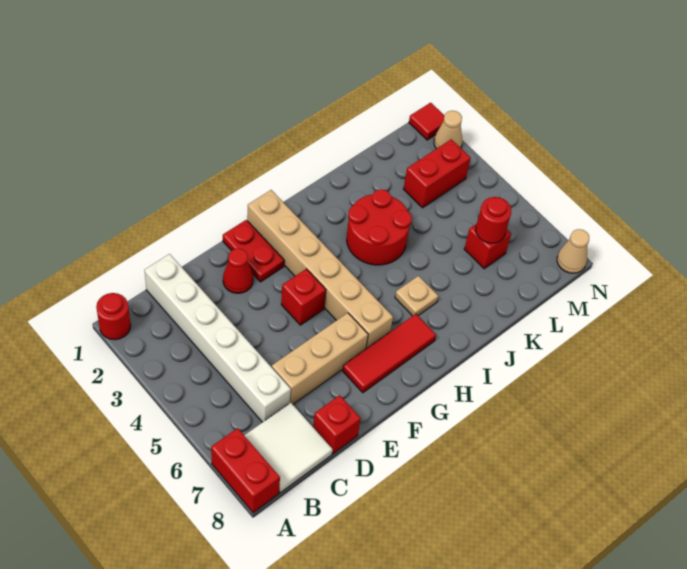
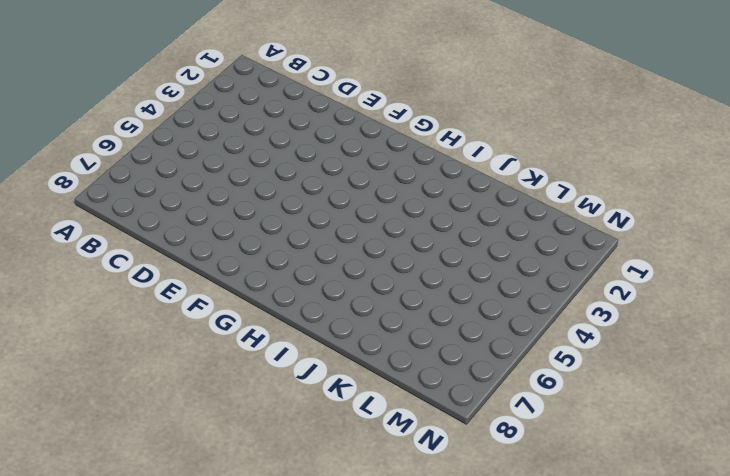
none -> red round brick A1 level 1
none -> red brick A7:A8 level 1
none -> white tile B7:C8 level 1

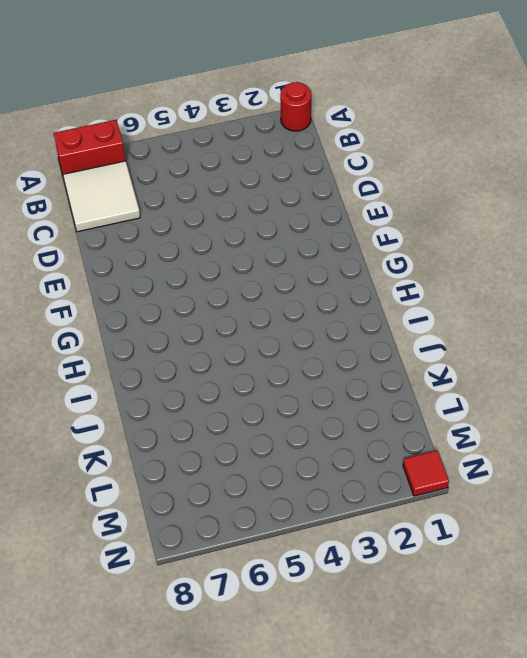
none -> white brick C1:C6 level 1
none -> tan brick D6:F6 level 1
none -> red brick D8 level 1

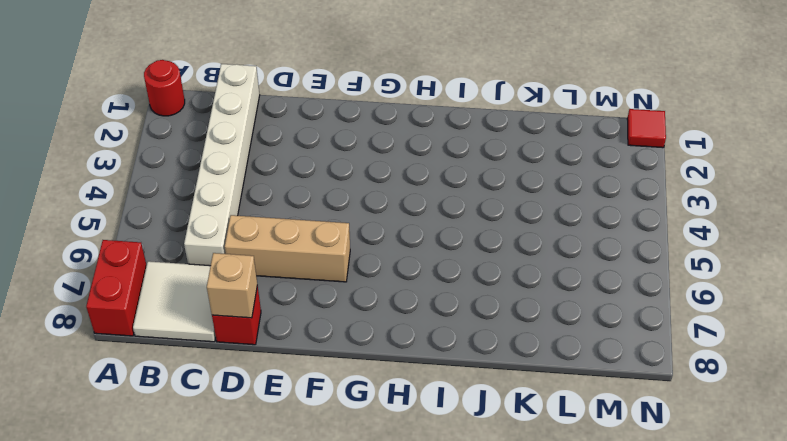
tan brick D8 level 2 -> none
none -> red cone E2 level 1
none -> red plate F1:F2 level 1
none -> red brick F4 level 1

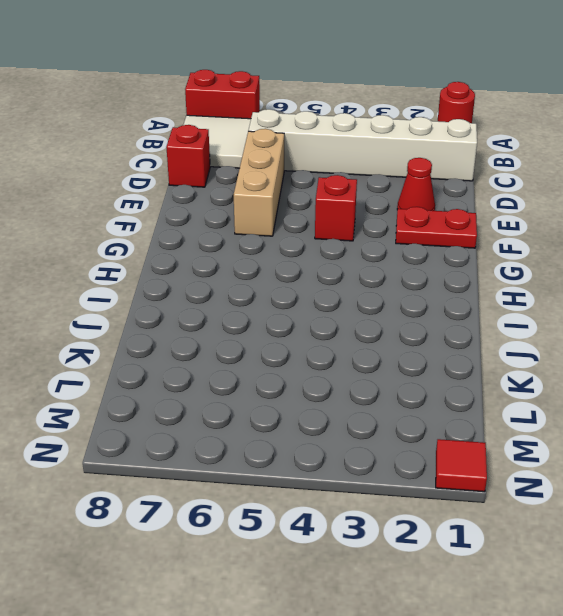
none -> red tile F7:H7 level 1
none -> tan brick G1:G6 level 1
none -> red round brick I3:J4 level 1

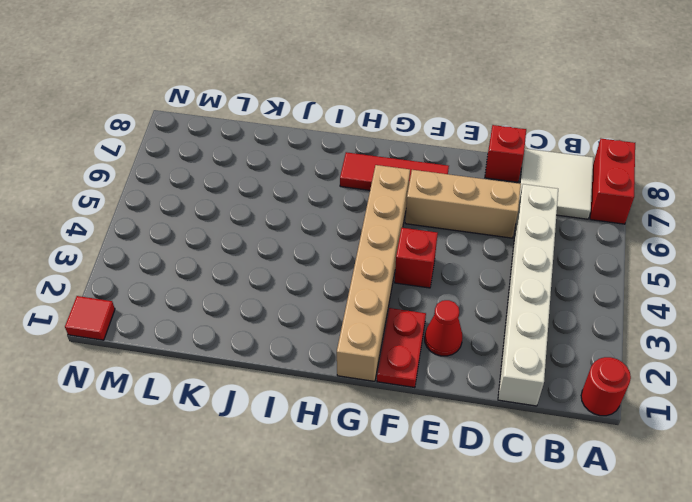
none -> red round brick I3:J4 level 1
none -> tan plate I6 level 1
none -> red brick L3:M3 level 1

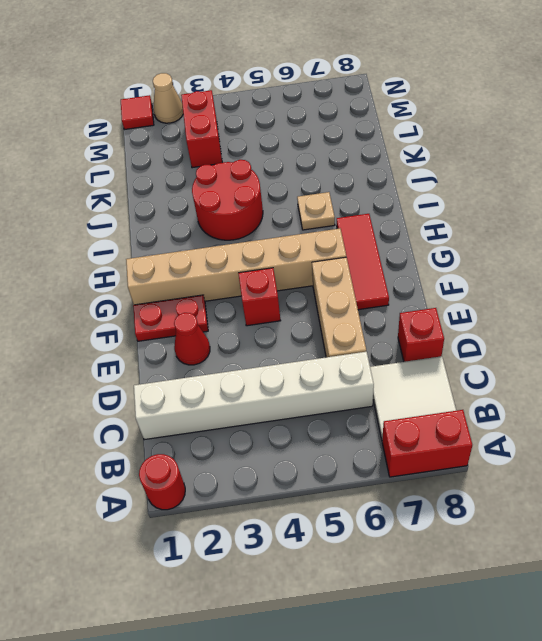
none -> red brick L6 level 1
none -> tan cone N8 level 1
none -> red round brick L6 level 2

